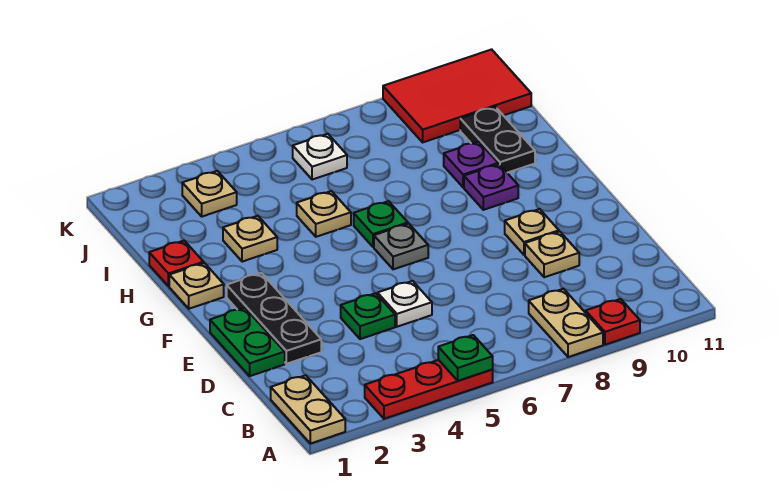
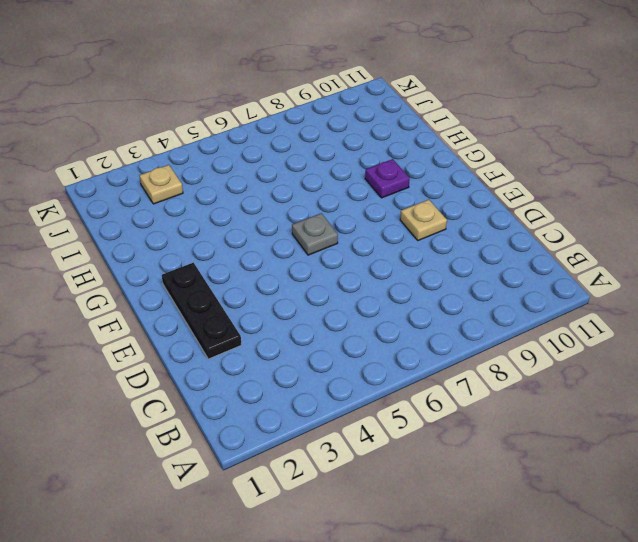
none -> tan plate A1:B1 level 1
none -> red plate A3:A5 level 1
none -> tan plate A8:B8 level 1

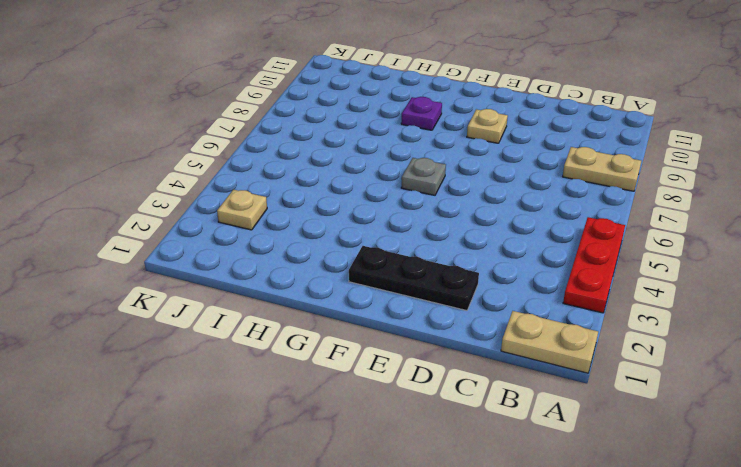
none -> red plate A9 level 1
none -> green plate D1:E1 level 1
none -> green plate D4 level 1

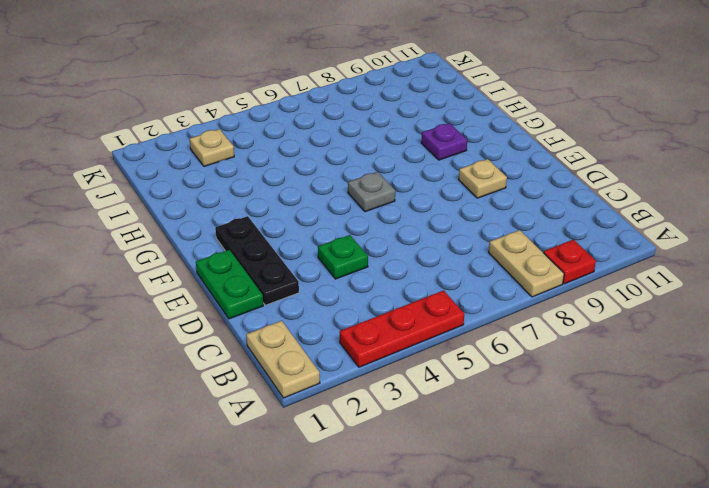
none -> white plate D5 level 1
none -> tan plate D9 level 1
none -> tan plate G1 level 1

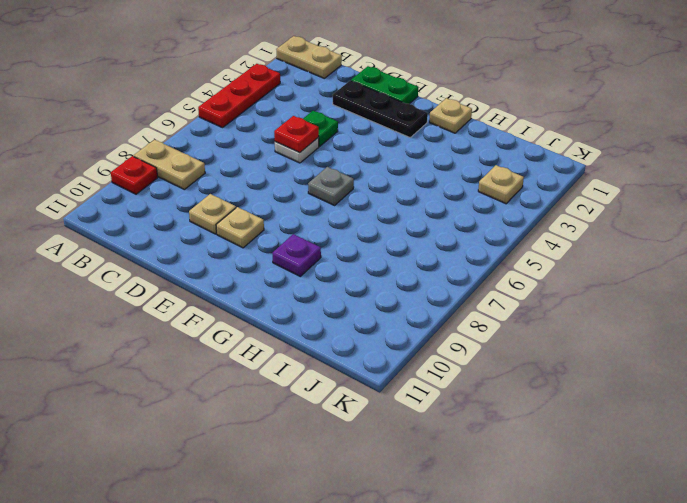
red plate D5 level 2 -> red plate H1 level 1
none -> green plate G6 level 1
none -> tan plate H3 level 1
none -> tan plate H5 level 1

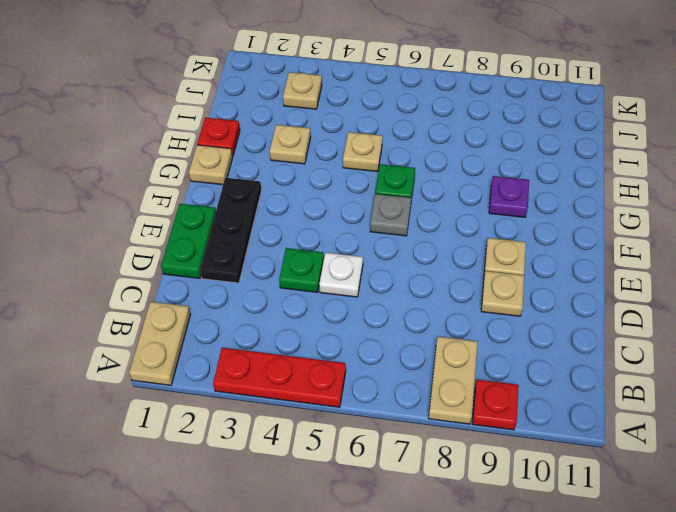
none -> purple plate H9 level 1
none -> black plate H10:I10 level 1
none -> white plate J6 level 1

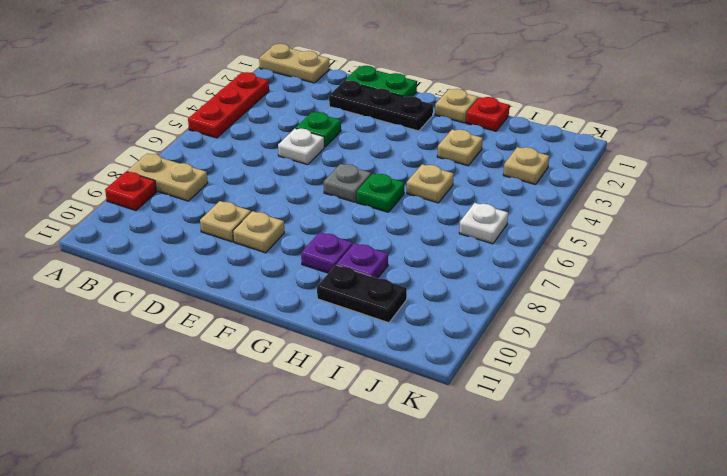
none -> red tile J9:K11 level 1
none -> green plate A5 level 2

